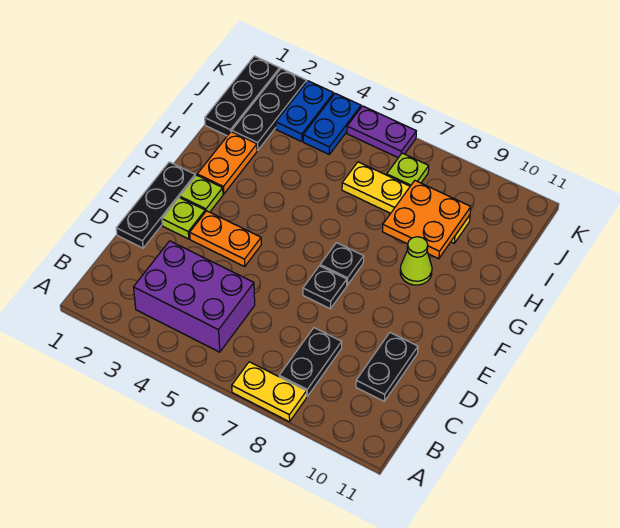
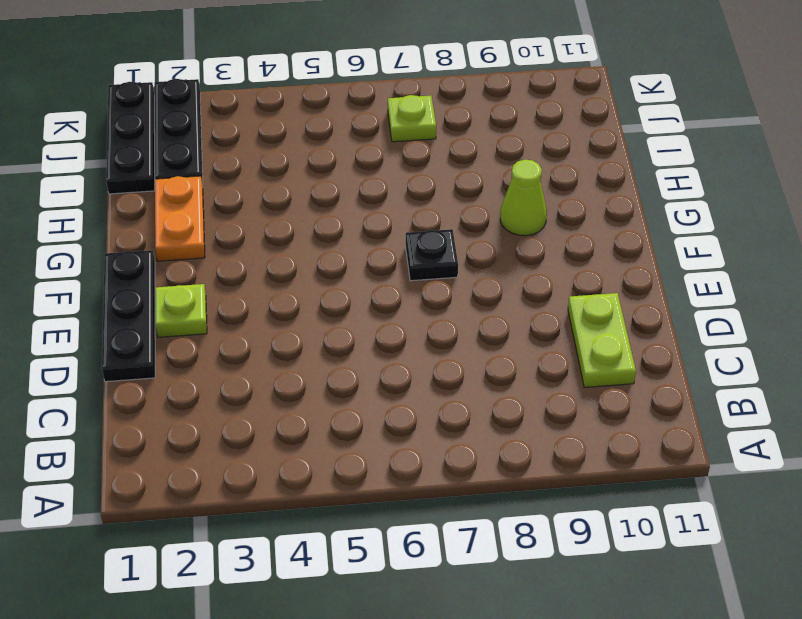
lime plate C10:D10 level 1 -> black plate C10:D10 level 1
none -> yellow plate A7:A8 level 1
none -> purple brick B3:C5 level 1
none -> black plate B8:C8 level 1

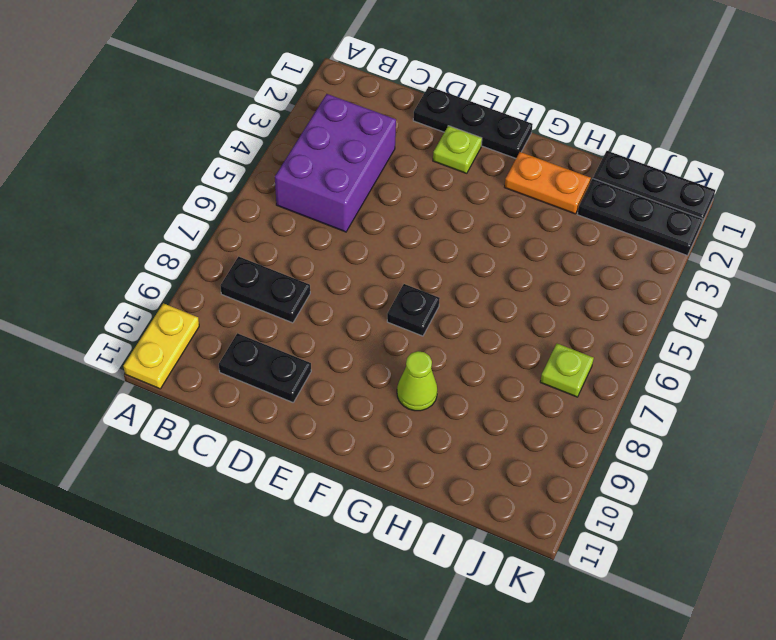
yellow plate A10:A11 level 1 -> yellow plate A7:A8 level 1
none -> orange plate E3:E4 level 1
none -> black plate E7 level 1
none -> lime plate F2 level 1

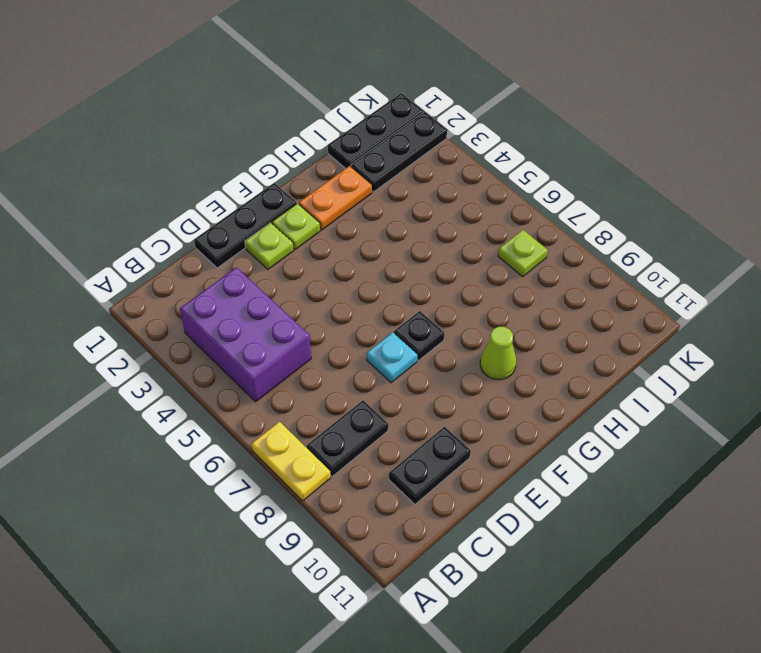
cyan plate E7 level 1 -> black plate E7 level 1
none -> orange plate E3:E4 level 1
none -> yellow plate I6:I9 level 1
none -> blue plate J3:K3 level 1

